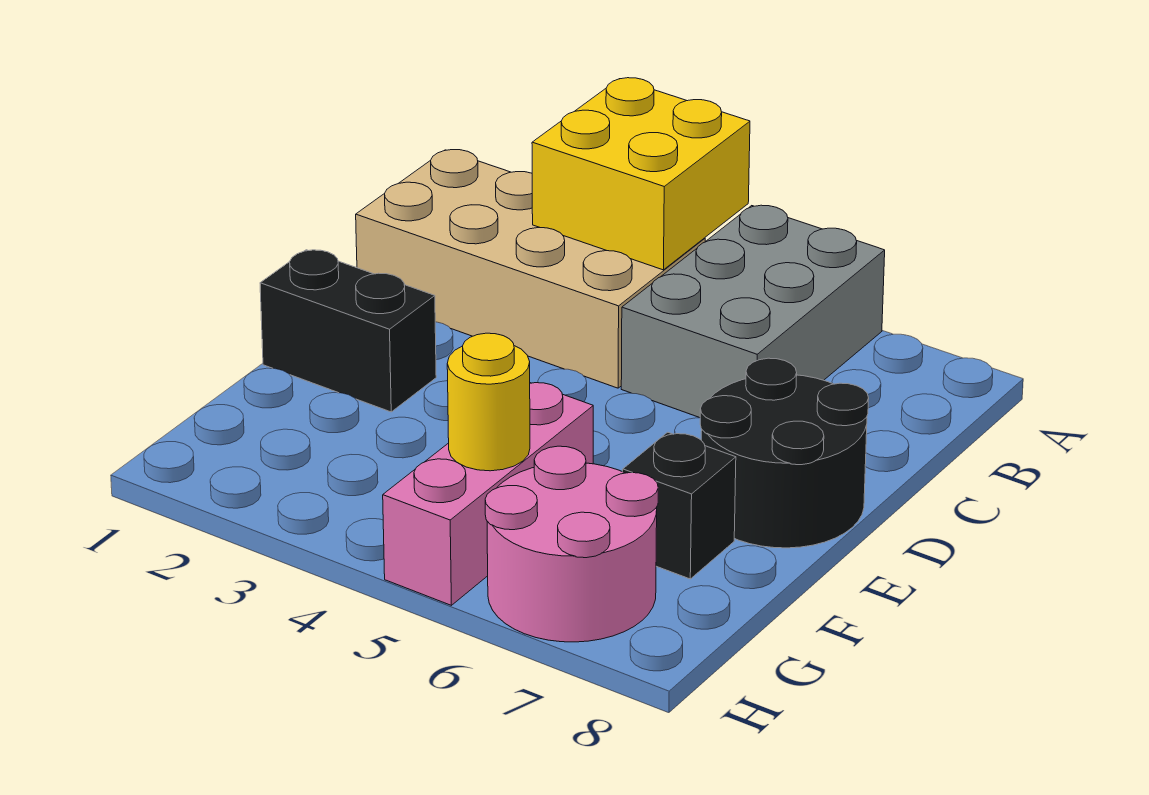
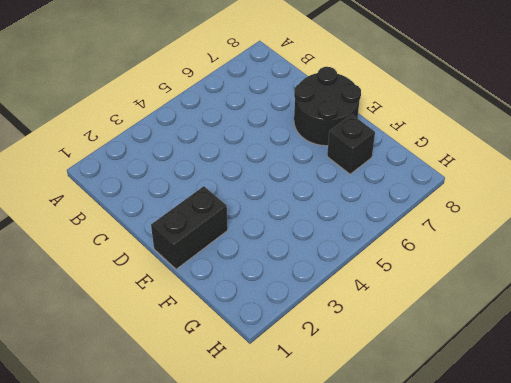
none -> grey brick A5:C6 level 1
none -> tan brick B1:C4 level 1

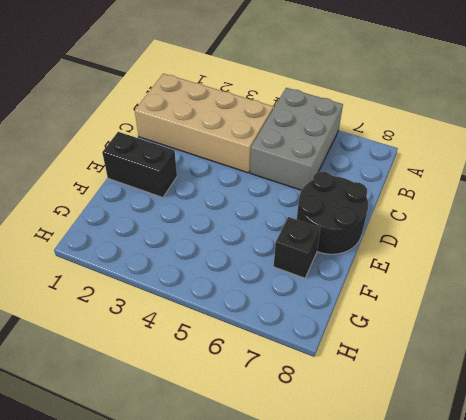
none -> pink brick F5:H5 level 1
none -> pink round brick G6:H7 level 1

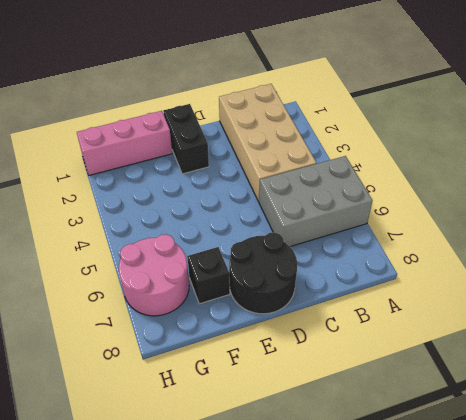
pink brick F1:H1 level 1 -> pink brick F5:H5 level 1
none -> yellow brick A3:B4 level 2
none -> yellow round brick G5 level 2

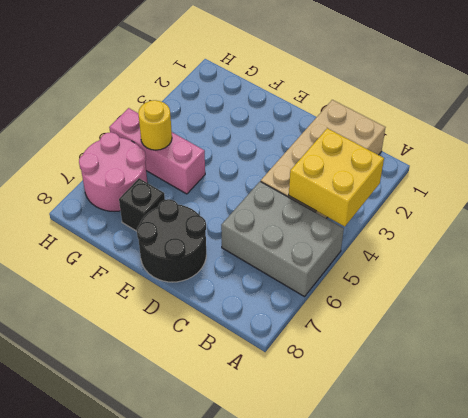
none -> black brick E1:E2 level 1

